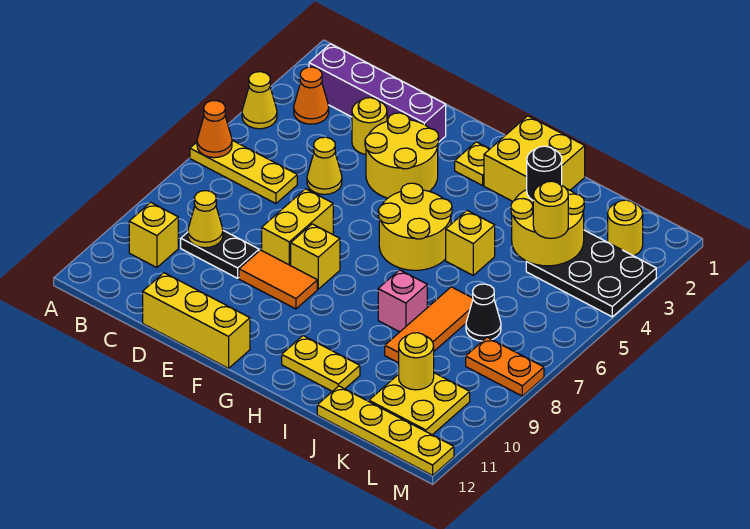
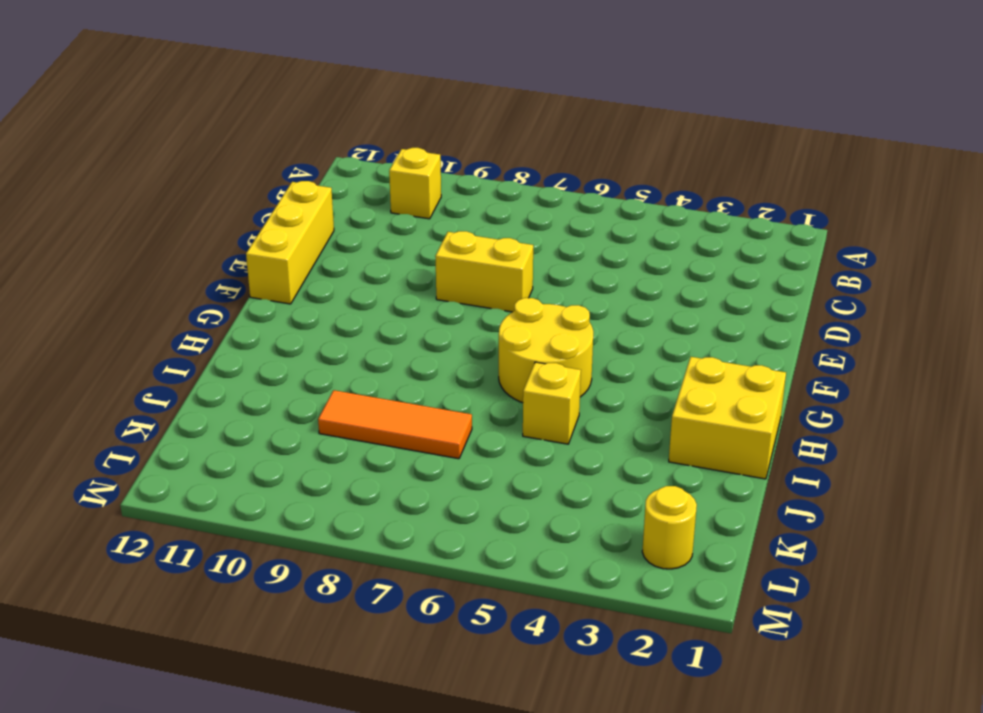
none -> yellow cone A4 level 1
none -> yellow plate A6:C6 level 1
none -> purple brick B2:E2 level 1
none -> orange cone B3 level 1

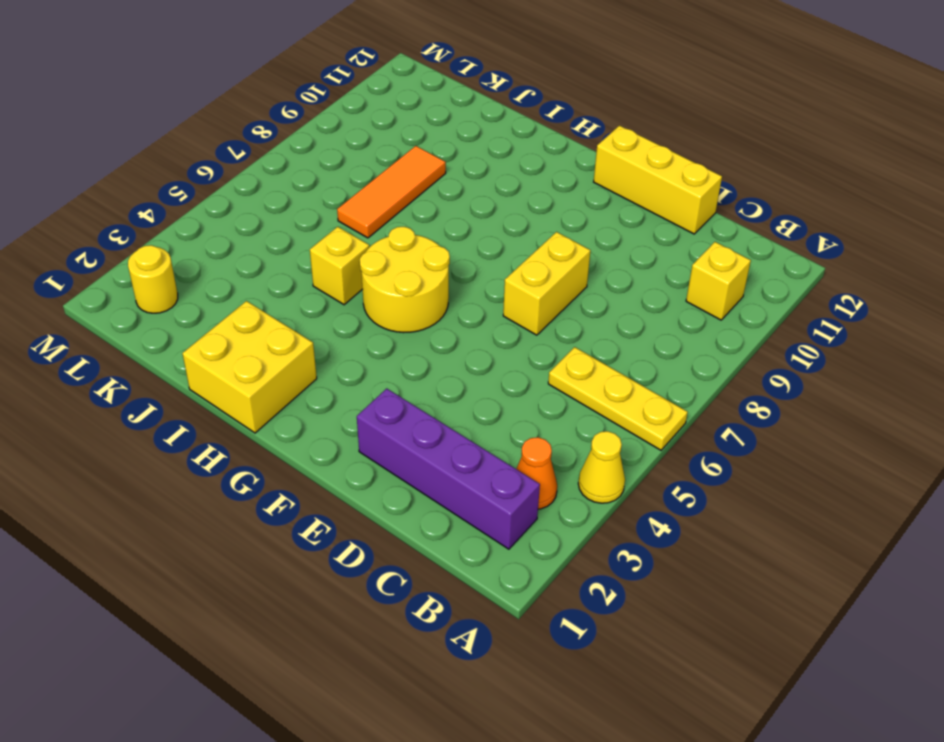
none -> black plate C9:D9 level 1
none -> yellow round brick D3 level 1
none -> yellow cone D5 level 1
none -> yellow round brick E3:F4 level 1

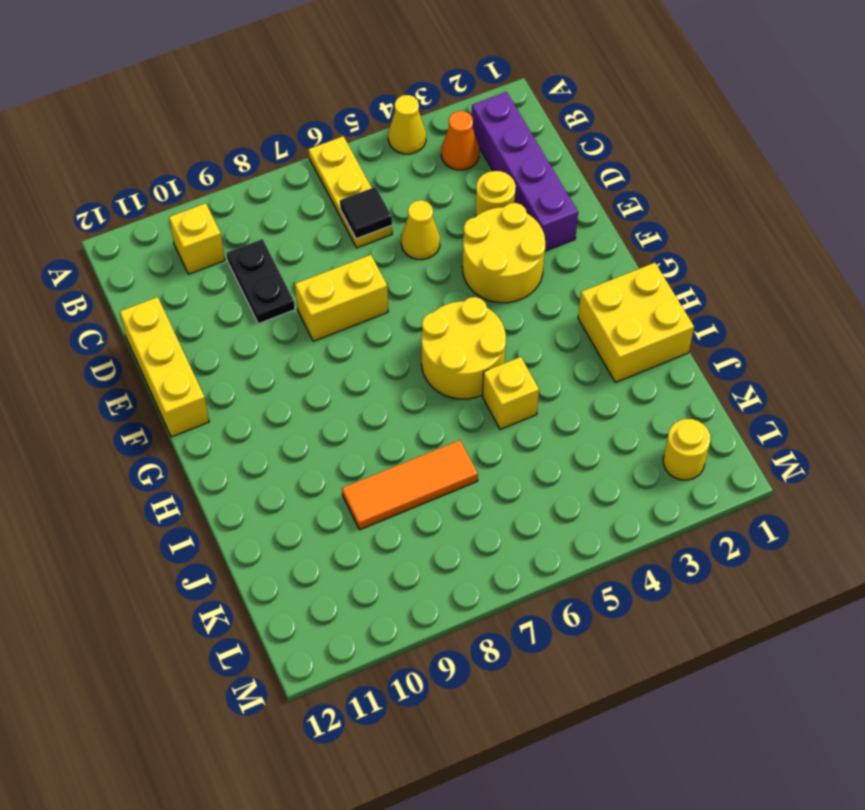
black tile C6 level 2 -> none
none -> orange tile E9:F9 level 1
none -> yellow brick F8 level 1
none -> yellow plate G2 level 1
none -> yellow plate H11:I11 level 1

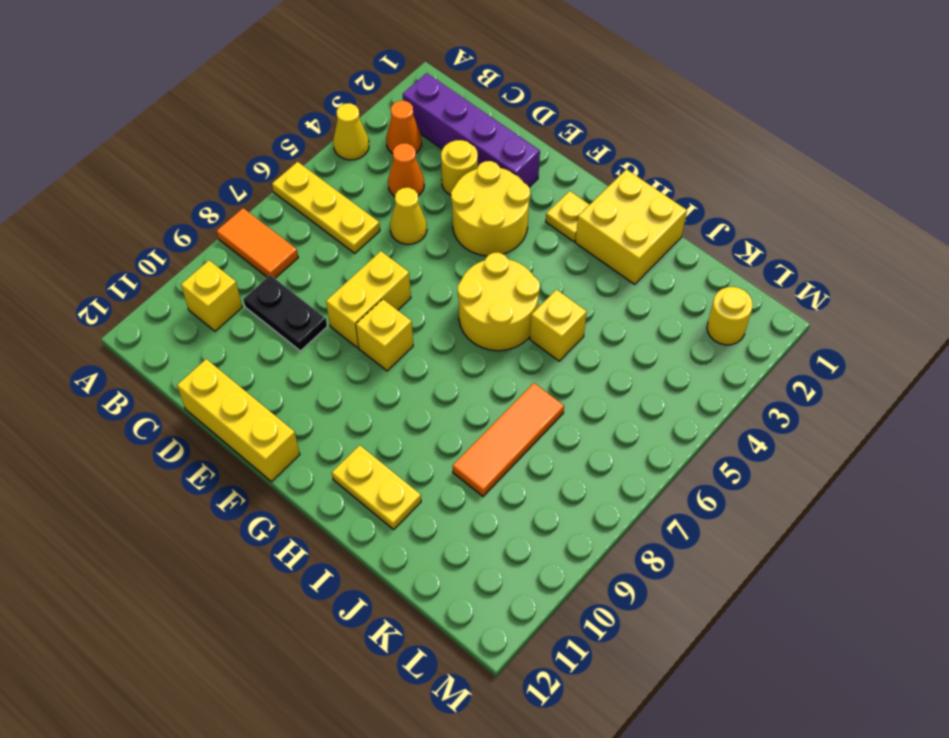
orange tile A8:B8 level 1 -> orange tile E9:F9 level 1
orange cone C4 level 1 -> orange cone A6 level 2
none -> pink brick I8 level 1
none -> yellow plate J12:M12 level 1
none -> black plate K3:M4 level 1
none -> black cone K7 level 1

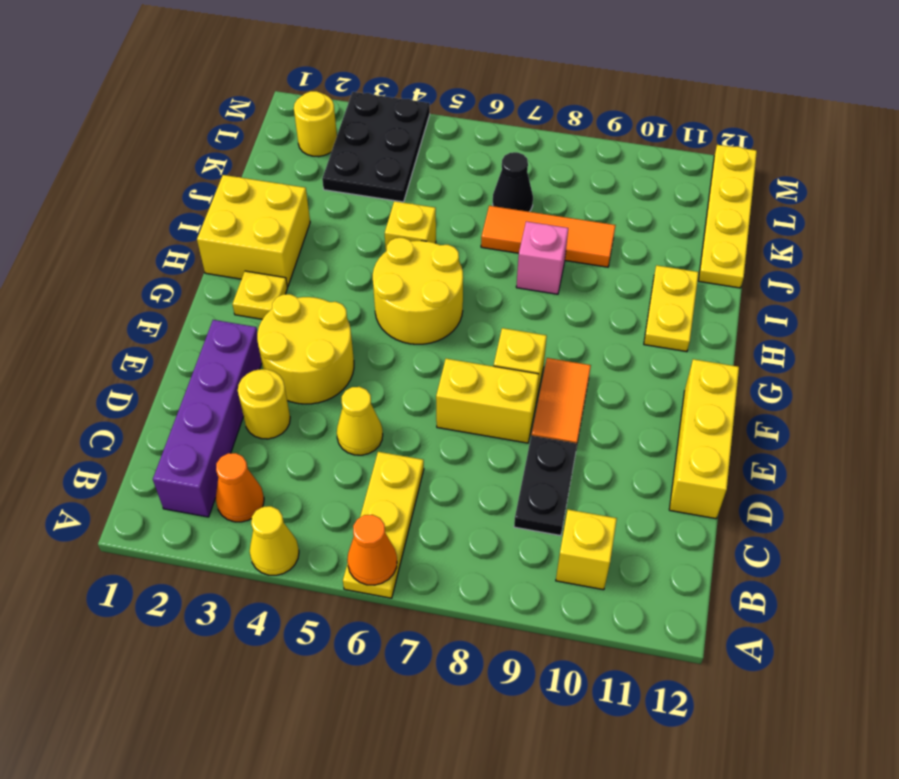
none -> yellow plate K10:L11 level 1
none -> orange plate L8:M8 level 1
none -> yellow cone C9 level 2
none -> yellow round brick J3:K4 level 2

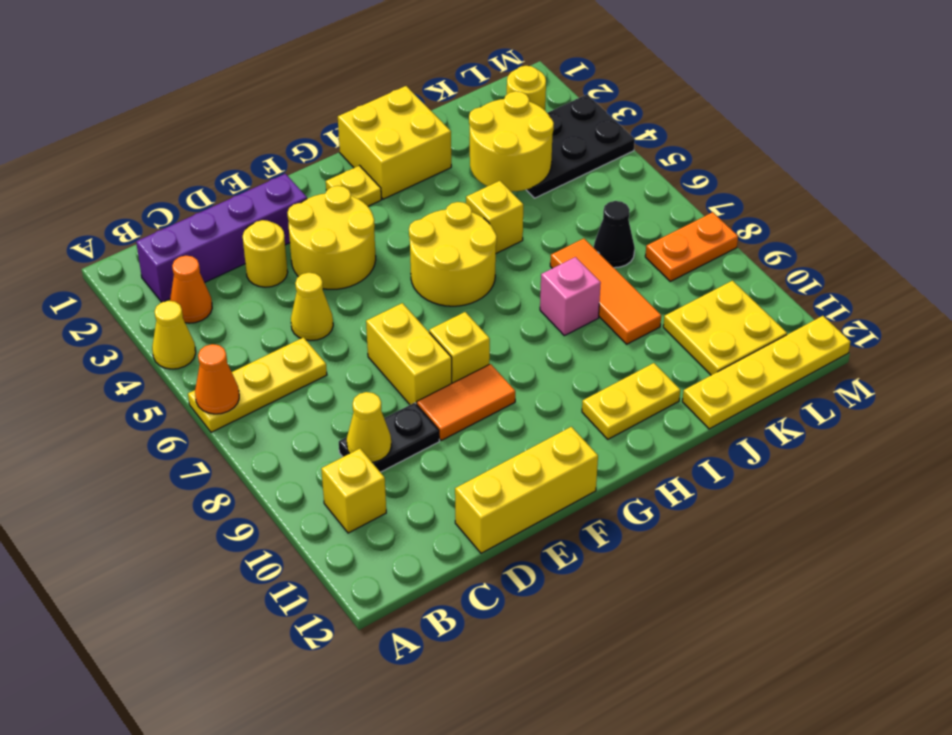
none -> yellow round brick K10 level 2
none -> black round brick J3 level 3
none -> yellow round brick K4 level 3

